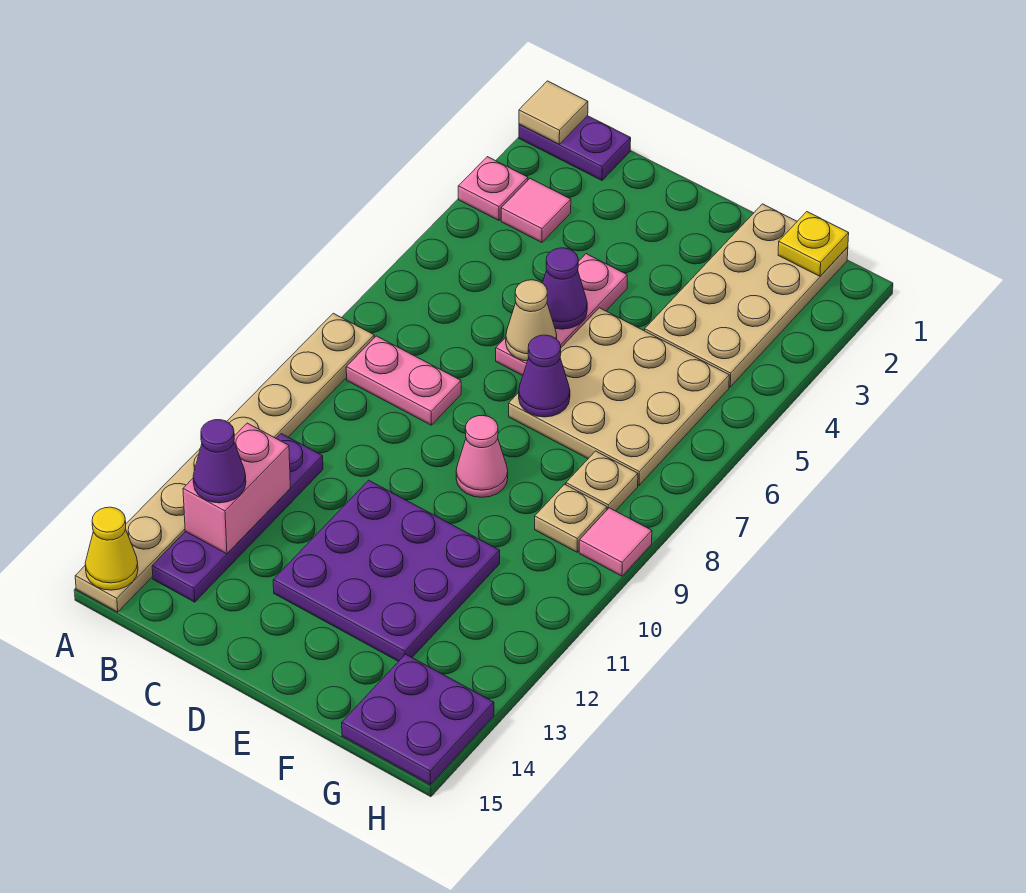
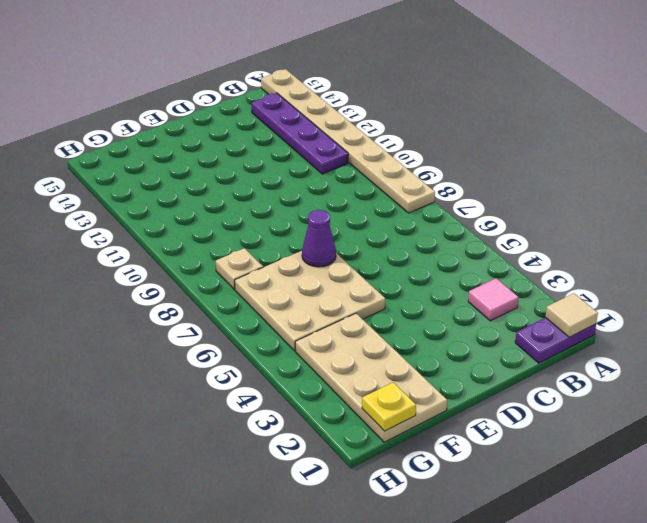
none -> pink plate A3 level 1
none -> pink plate B8:C8 level 1
none -> pink plate D4:D6 level 1

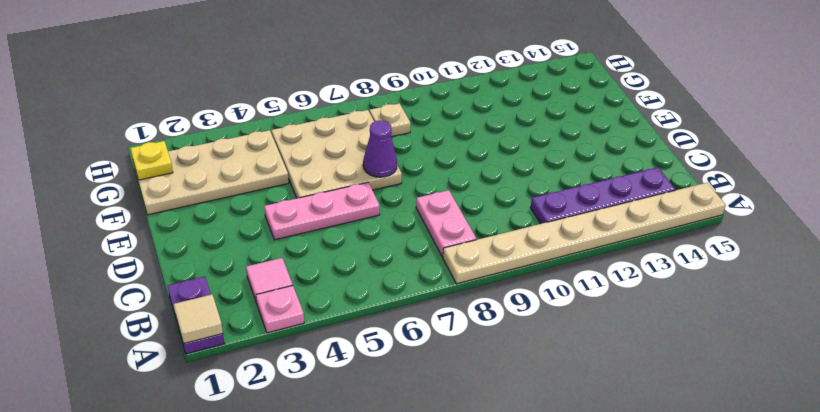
none -> purple plate D11:F13 level 1
none -> pink cone E9 level 1
none -> tan plate G9 level 1

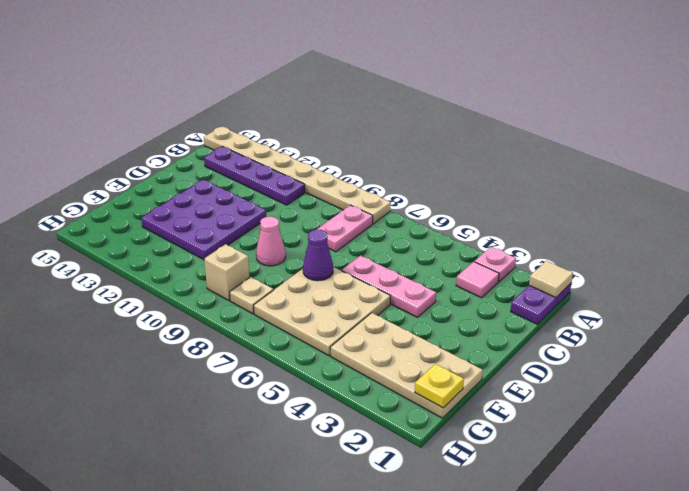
tan brick G9 level 1 -> tan plate G9 level 1
none -> purple plate G14:H15 level 1
none -> pink tile H9 level 1
none -> yellow cone A15 level 2

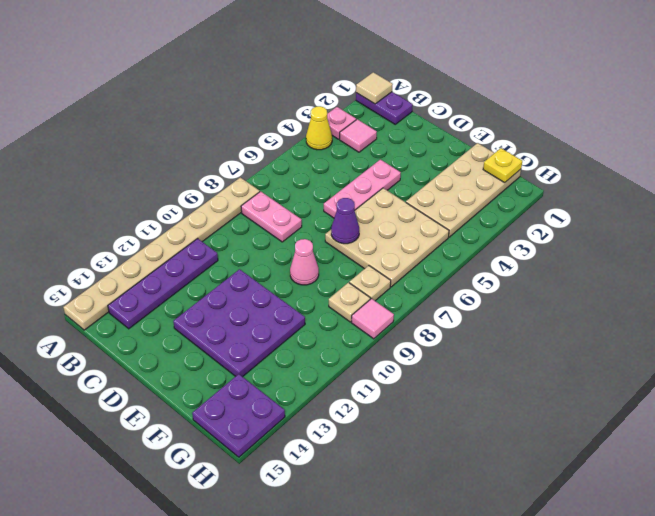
yellow cone A4 level 1 -> yellow cone A15 level 2
none -> pink brick B12:B13 level 2
none -> purple cone D5 level 2
none -> tan cone D6 level 2

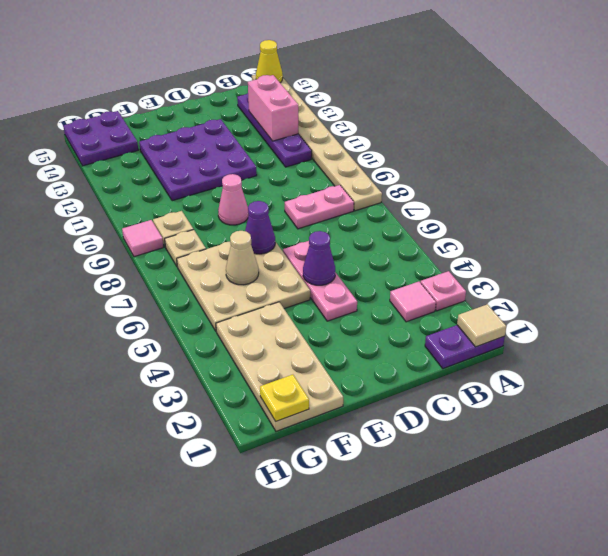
tan cone F6 level 2 -> tan cone D6 level 2
none -> purple cone B13 level 3

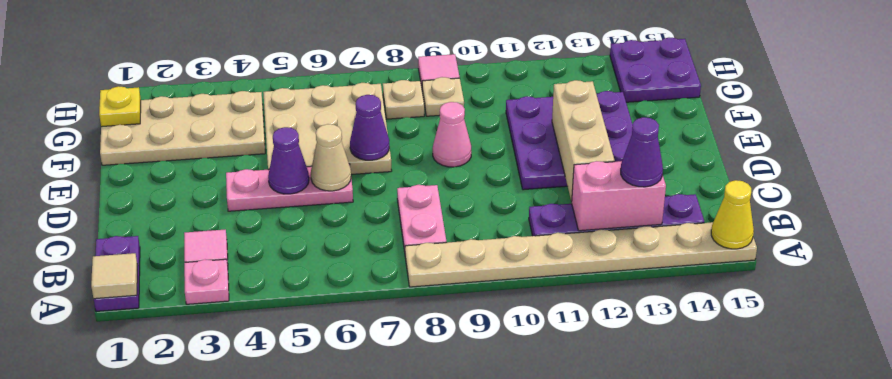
tan brick C12:E12 level 2 -> none

